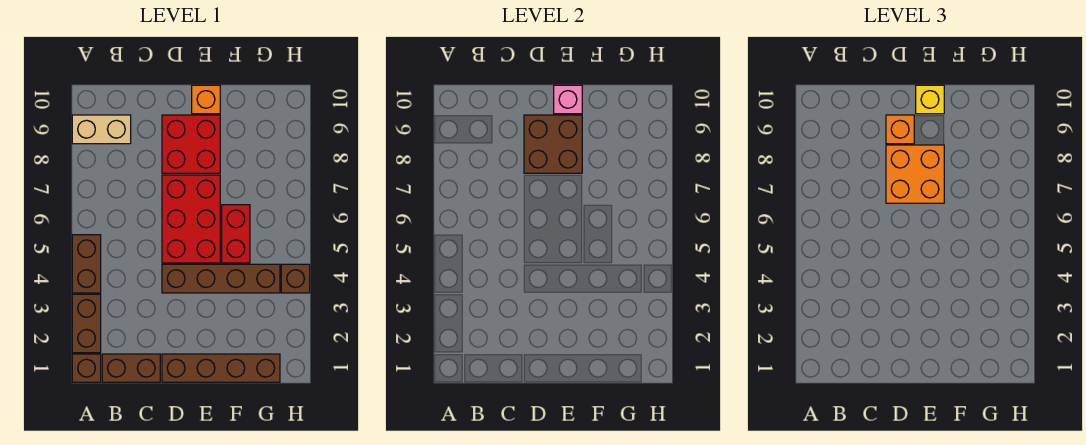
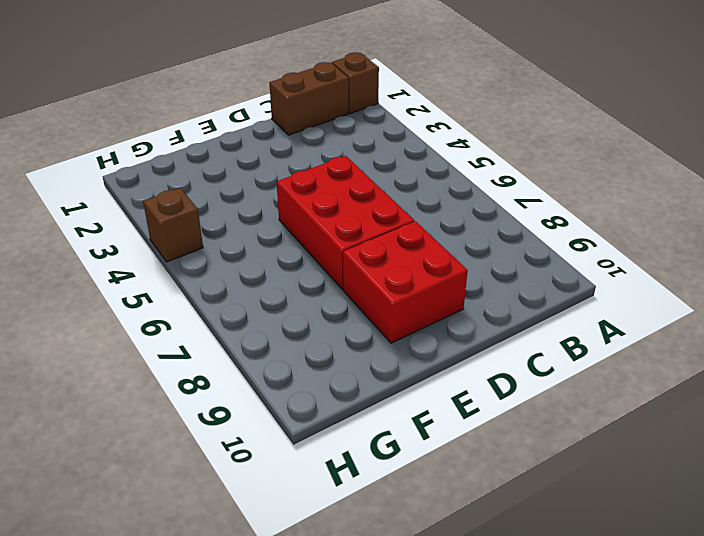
none -> brown brick A2:A3 level 1
none -> brown brick A4:A5 level 1
none -> tan brick A9:B9 level 1

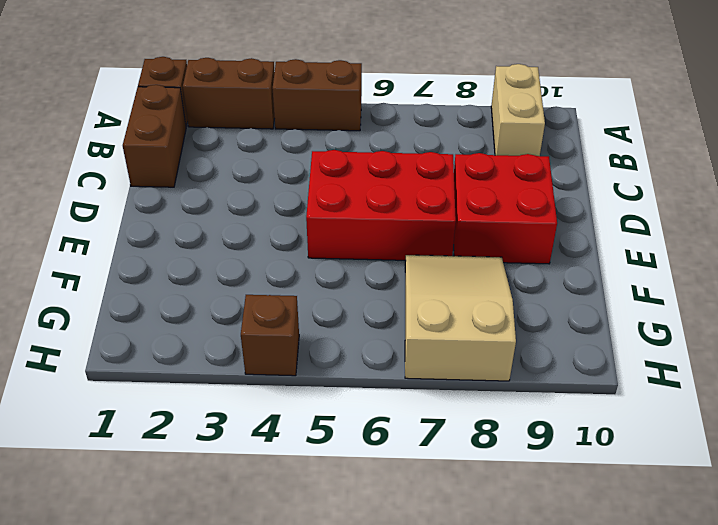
tan slope F7:H8 level 1 top H -> none
none -> brown brick D1:G1 level 1
none -> brown brick D4:G4 level 1
none -> orange brick E10 level 1

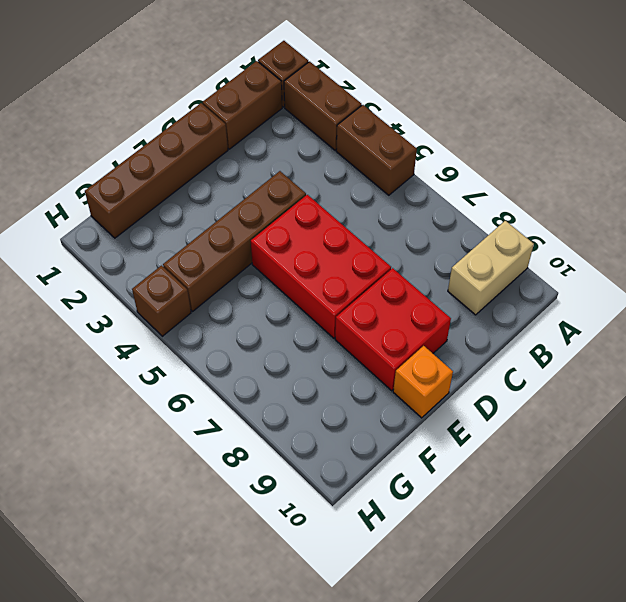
none -> red brick F5:F6 level 1
none -> brown brick D8:E9 level 2
none -> pink brick E10 level 2

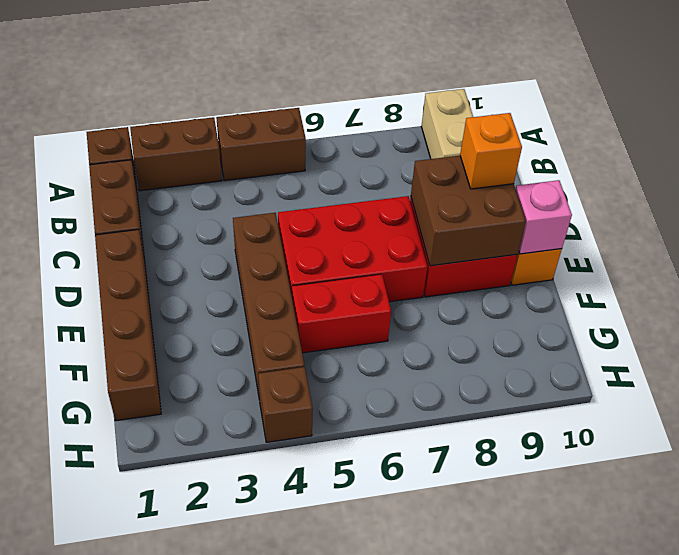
none -> orange brick D7:E8 level 3
none -> yellow brick E10 level 3

